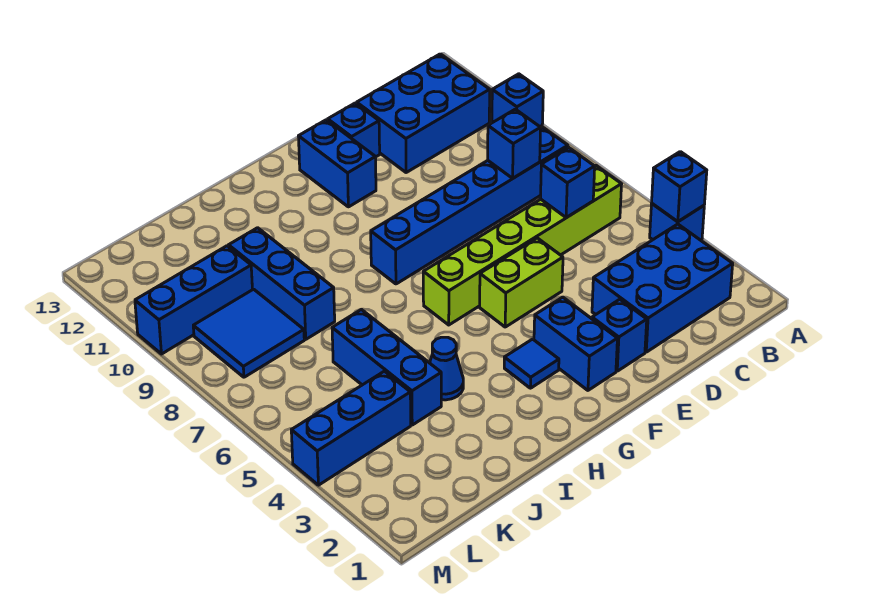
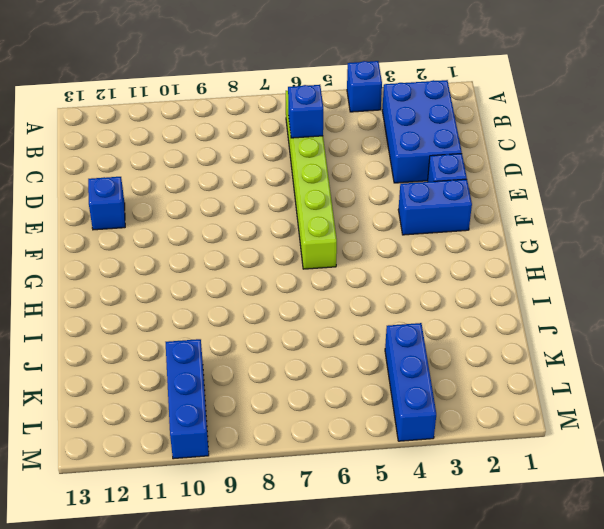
none -> blue brick A10 level 1
none -> blue brick B8:G8 level 1
none -> blue brick B11:D12 level 1

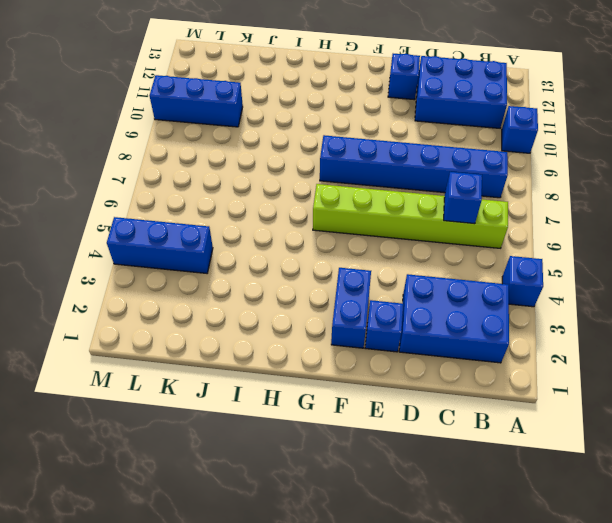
none -> lime brick E5:F5 level 1
none -> blue brick F11:F12 level 1
none -> blue tile G3 level 1

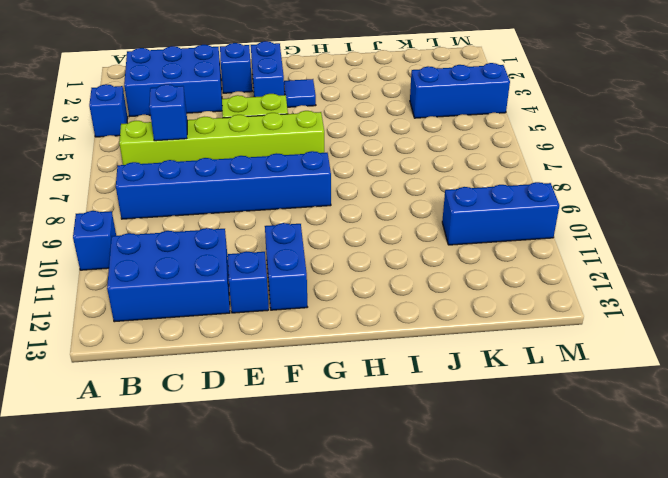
none -> blue cone I4 level 1
none -> blue brick J4:J6 level 1
none -> blue brick J8:J10 level 1

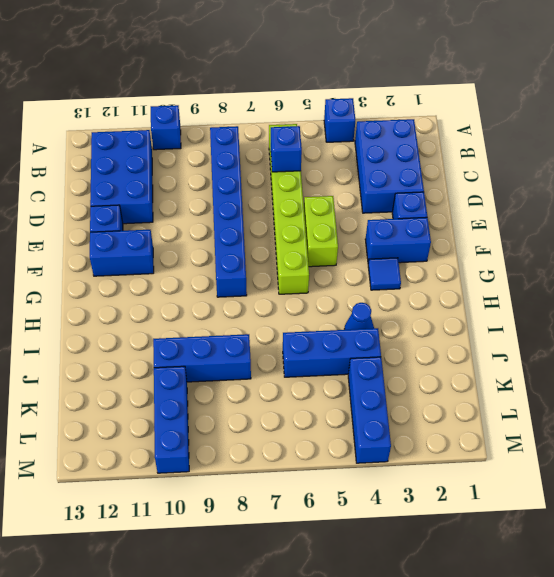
none -> blue tile K8:L9 level 1
none -> blue brick A4 level 2
none -> blue brick C8 level 2

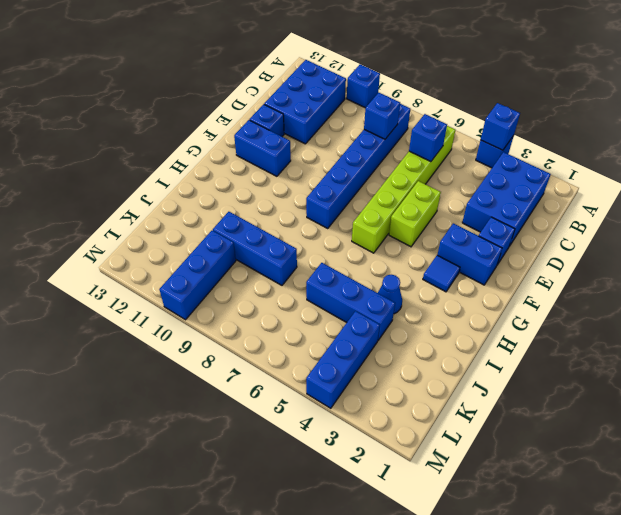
none -> blue tile K8:L9 level 1

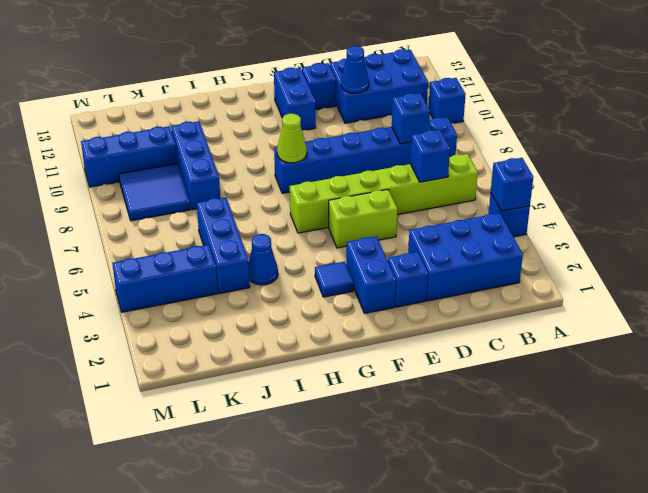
blue cone D11 level 2 -> none
lime cone G8 level 2 -> none

